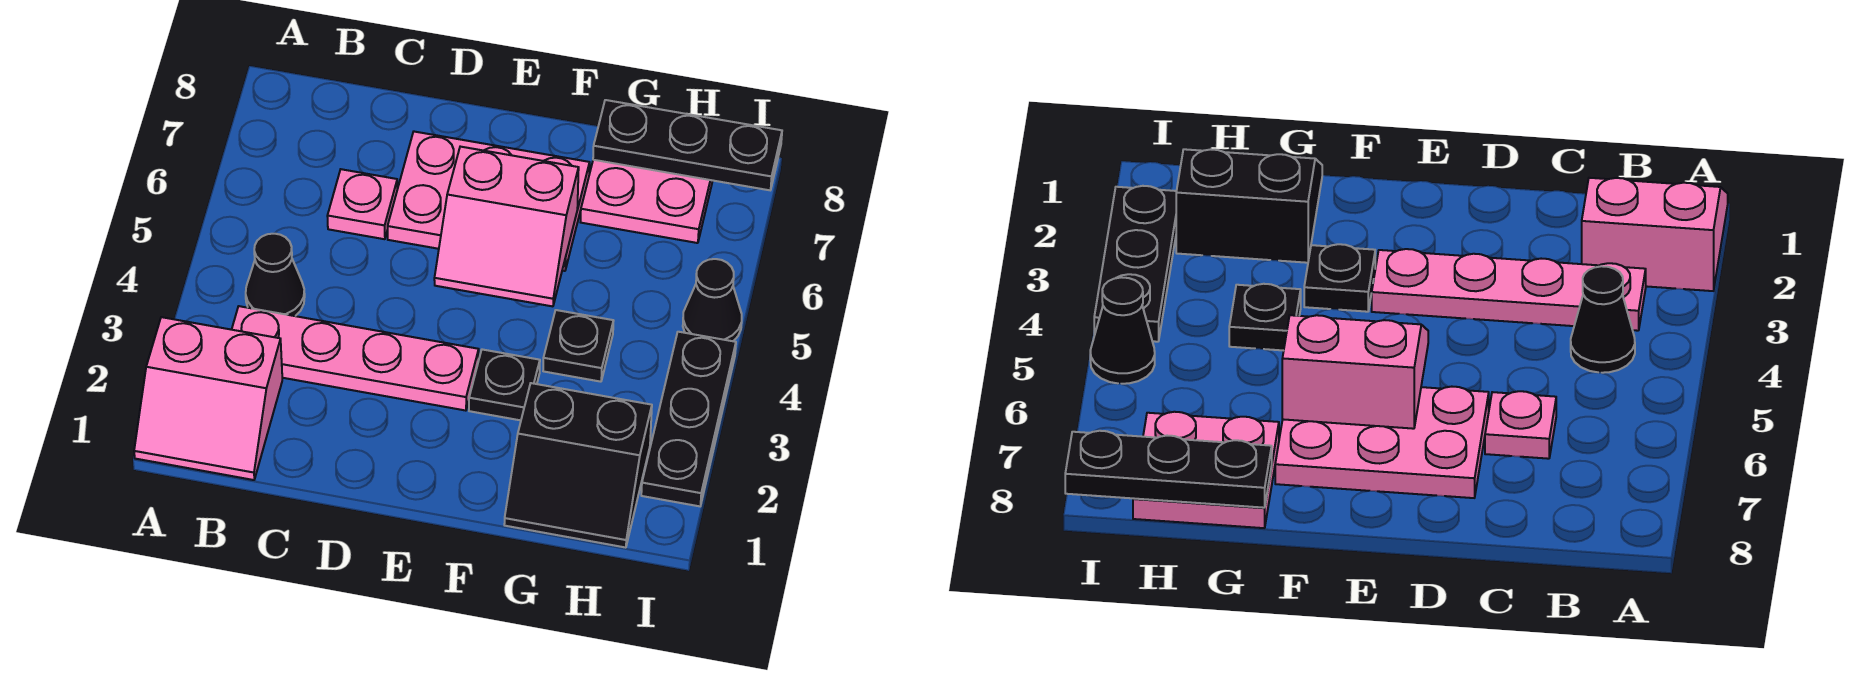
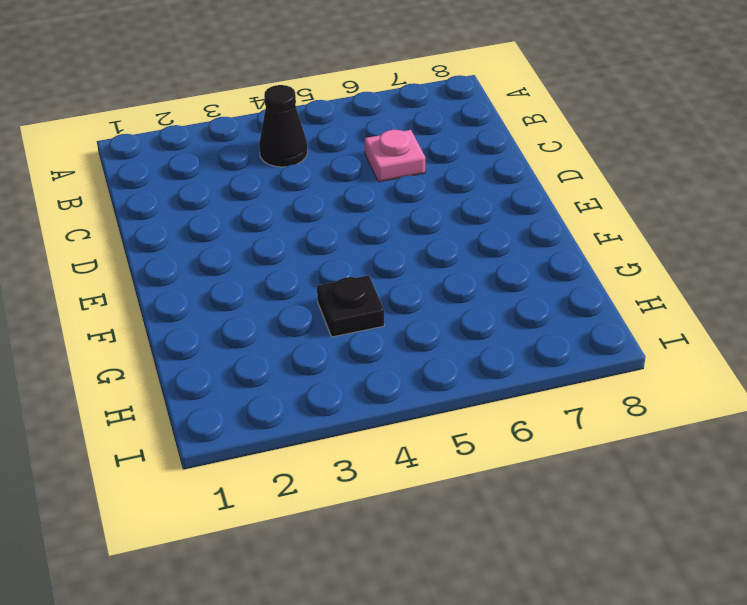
none -> pink slope A1:B2 level 1 top 2
none -> pink plate B3:E3 level 1
none -> pink plate D6:F7 level 1

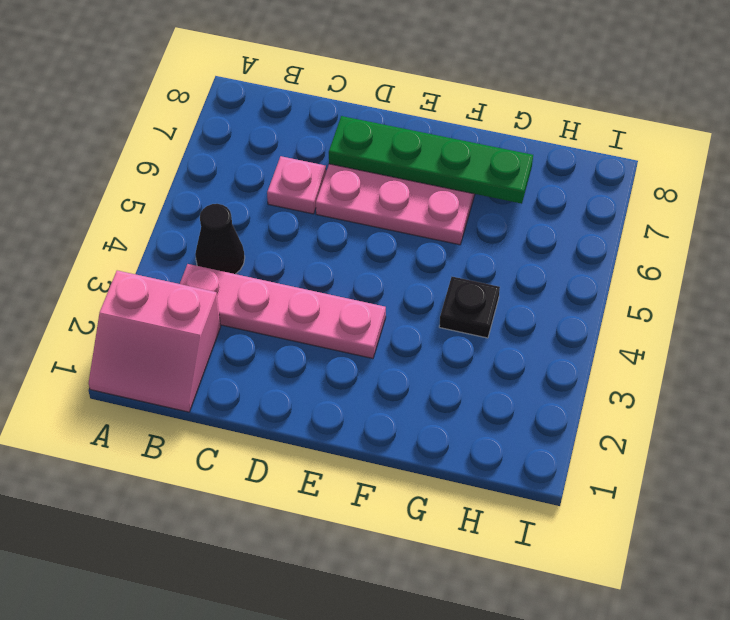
green plate D7:G7 level 2 -> none
none -> black plate F3 level 1
none -> black slope G1:H2 level 1 top 2
none -> pink plate G7:H8 level 1

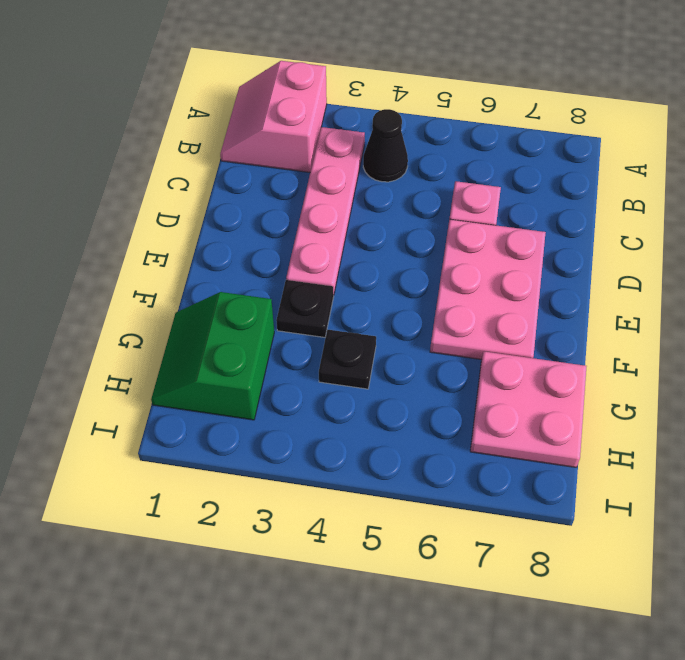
green slope G1:H2 level 1 top 2 -> black slope G1:H2 level 1 top 2
none -> black plate I2:I4 level 1
none -> black cone I5 level 1
none -> pink slope E5:F6 level 2 top 6

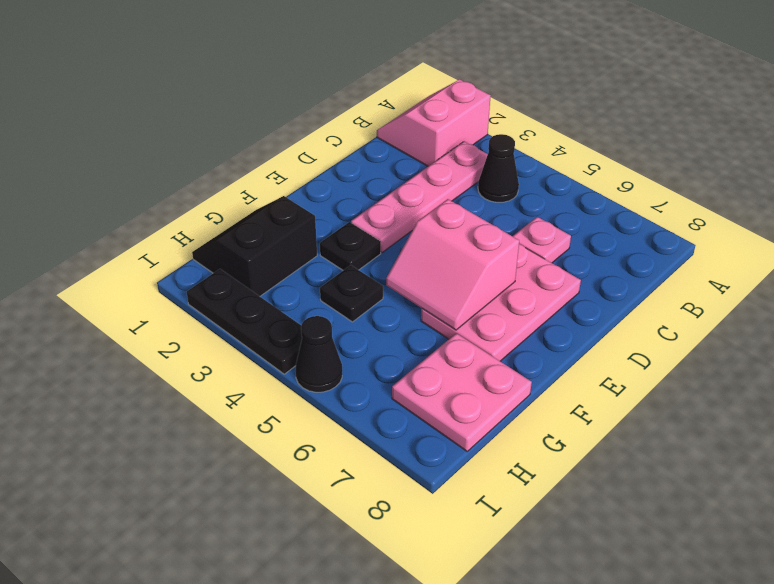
pink slope E5:F6 level 2 top E -> pink slope E5:F6 level 2 top 6
none -> black plate G8:I8 level 2

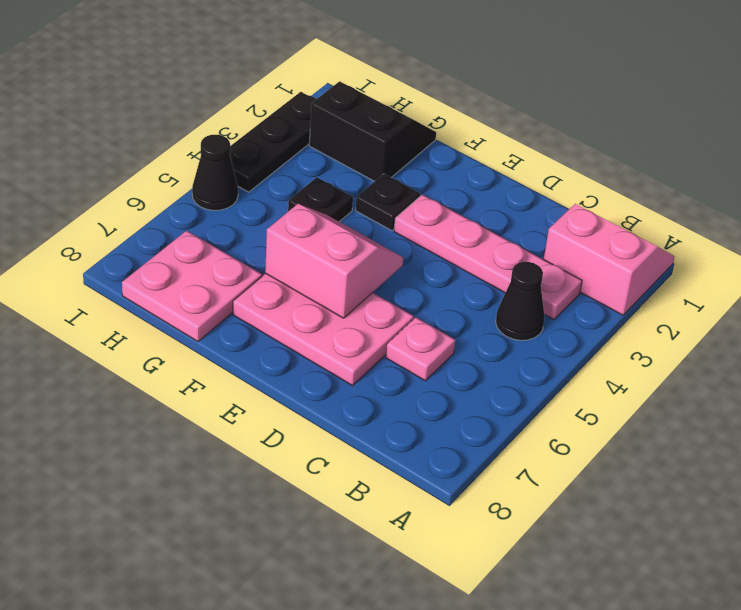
none -> black plate G8:I8 level 2

